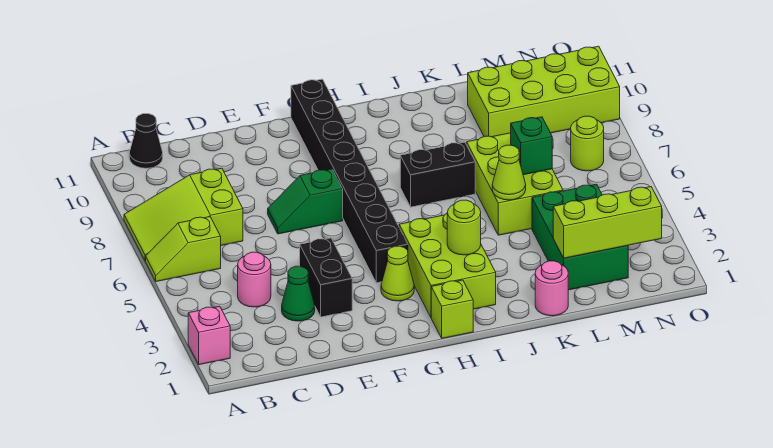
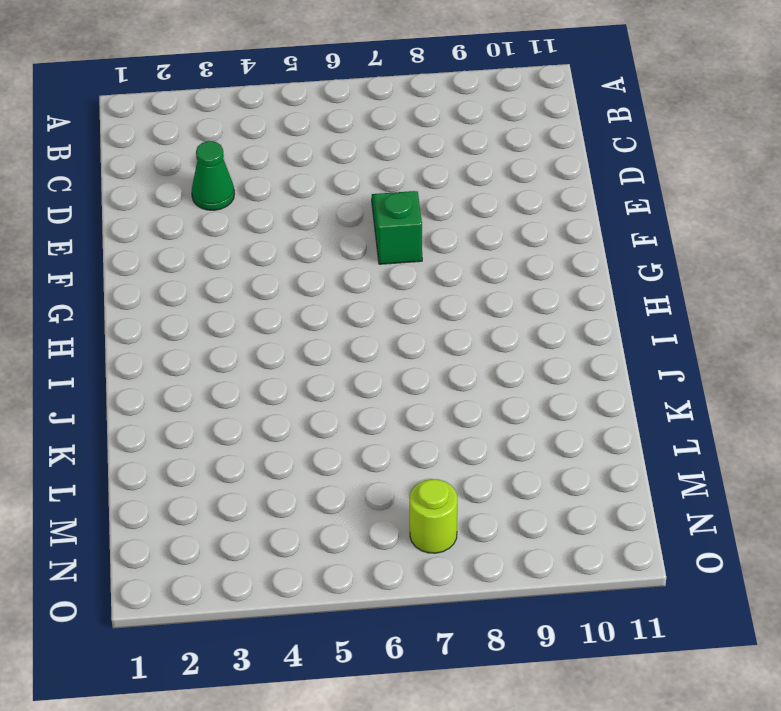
none -> pink brick A2 level 1
none -> lime slope A6:B6 level 1 top B
none -> lime slope A7:C8 level 1 top C

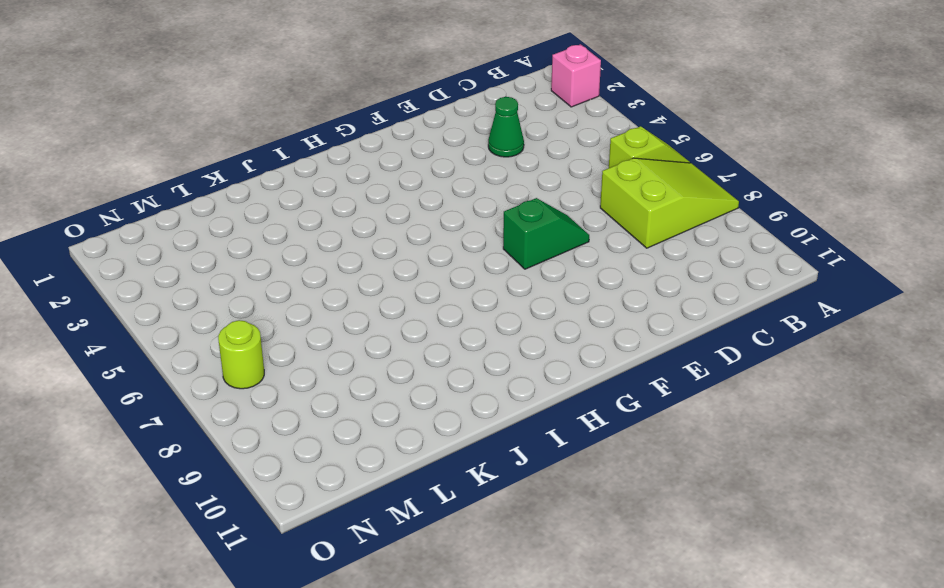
none -> black cone B11 level 1
none -> pink round brick C4 level 1
none -> black brick E3:E4 level 1

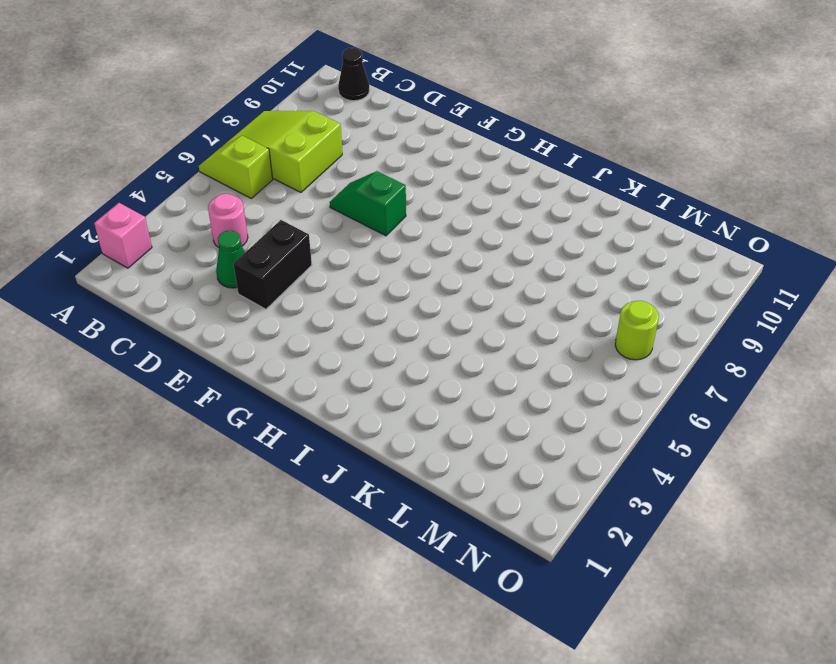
none -> lime cone G3 level 1
none -> black brick G4:G11 level 1
none -> lime brick H1 level 1

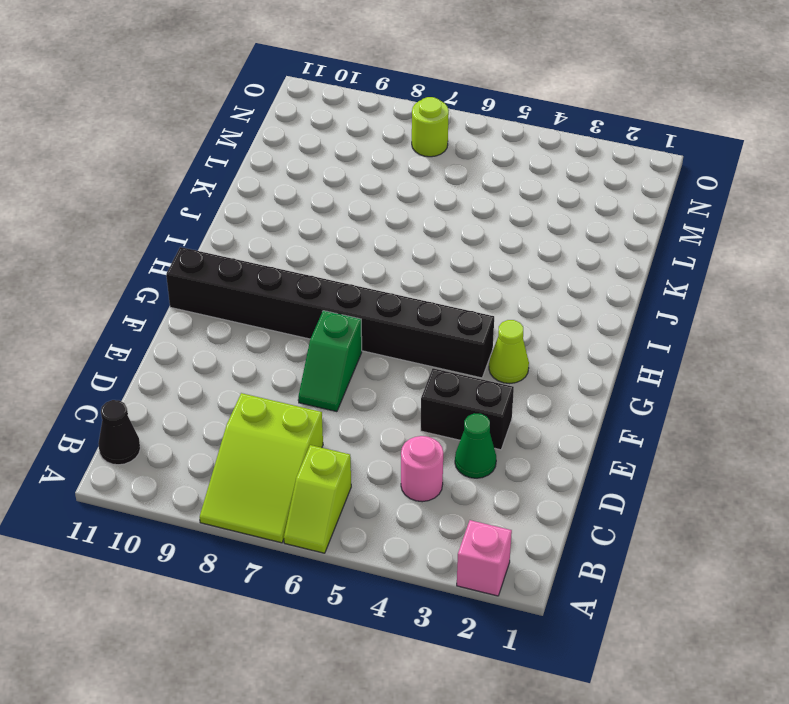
none -> lime brick H1 level 1
none -> lime brick H2:I4 level 1
none -> black brick I7:J7 level 1

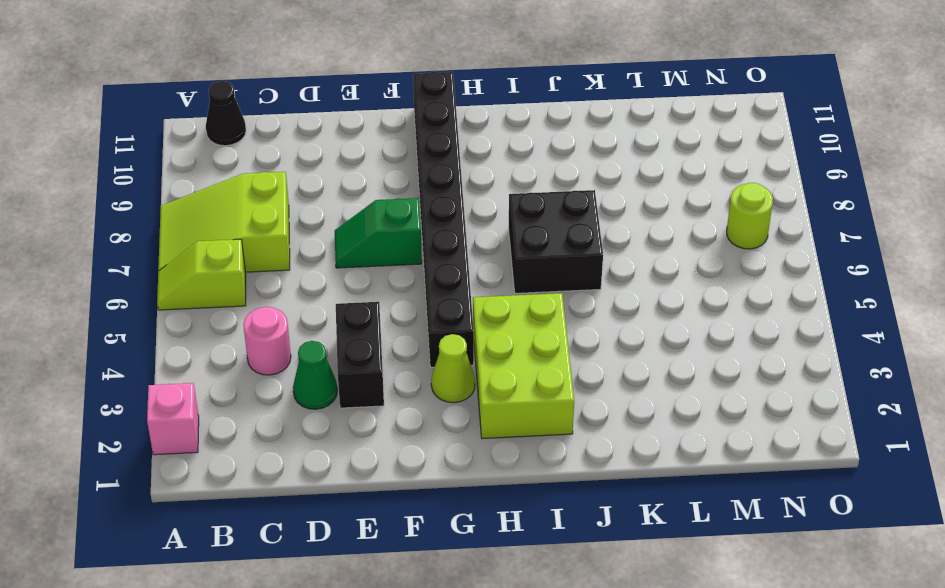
black brick I6:J7 level 1 -> black brick I7:J7 level 1
none -> lime brick H1 level 1
none -> pink round brick K1 level 1
none -> lime brick K5:L7 level 1

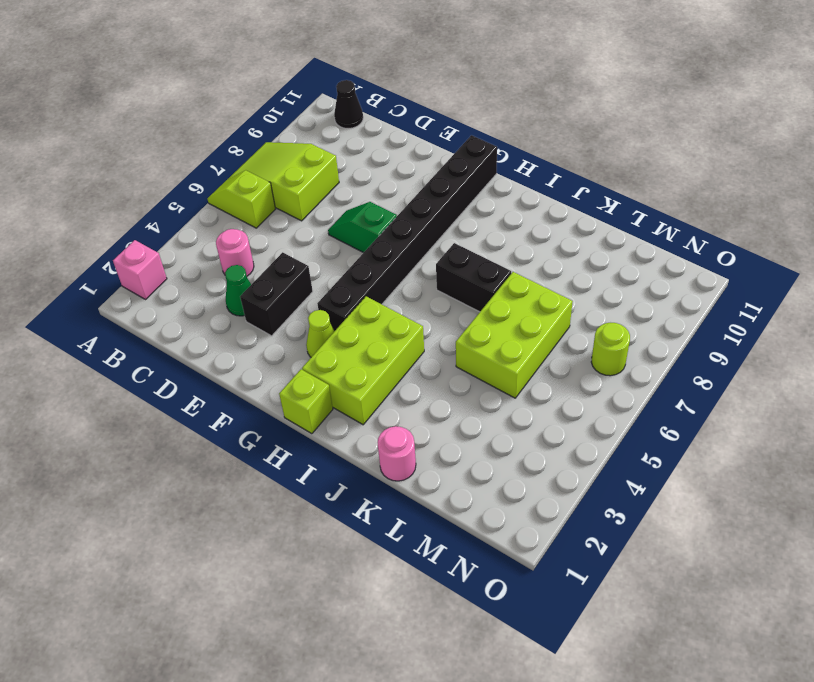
none -> green brick L2:M4 level 1
none -> lime brick L9:O10 level 1
none -> lime round brick I3 level 2

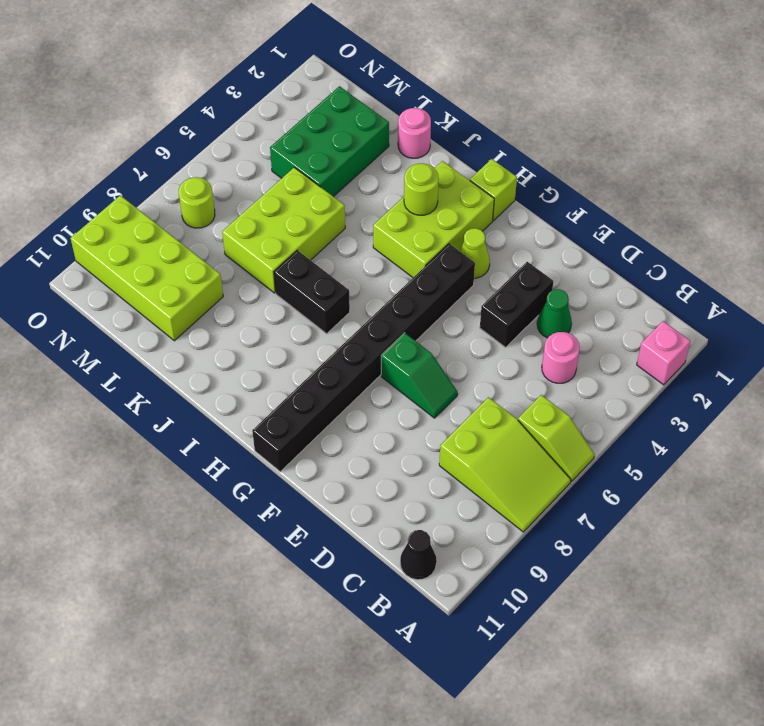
none -> lime cone K5 level 2
none -> lime brick L2:N2 level 2
none -> green brick L6 level 2

